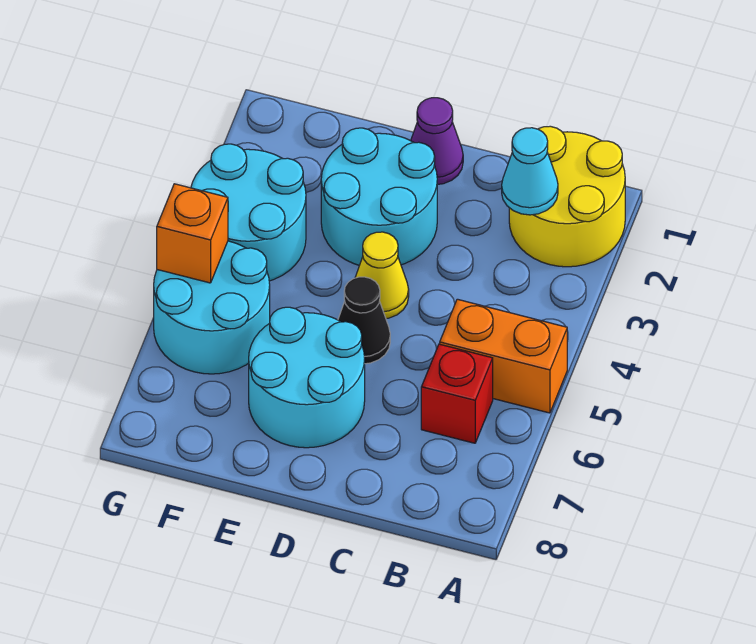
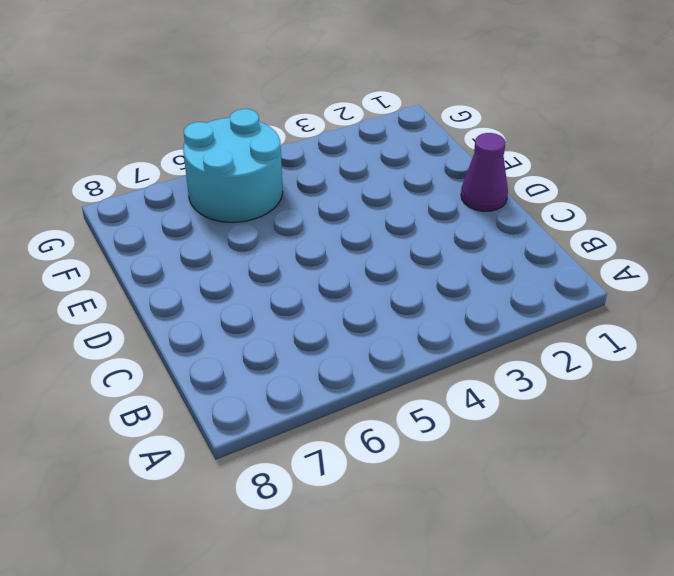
none -> yellow round brick A1:B2 level 1
none -> orange brick A5:B5 level 1
none -> red brick B6 level 1

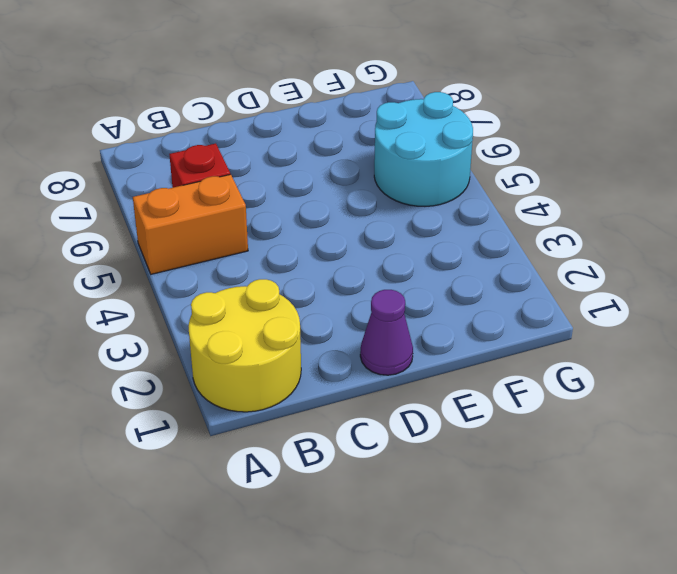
none -> cyan round brick D2:E3 level 1
none -> yellow cone D4 level 1
none -> black cone D5 level 1

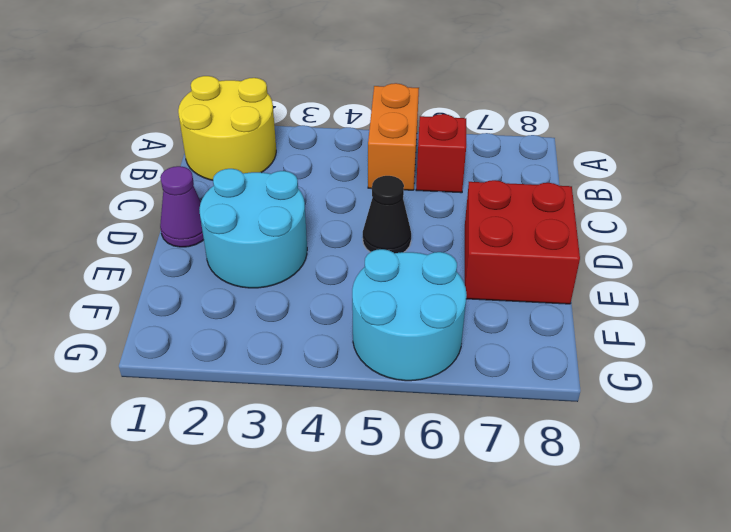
red brick D7:E8 level 1 -> cyan round brick D6:E7 level 1
none -> yellow cone D4 level 1
none -> cyan round brick F3:G4 level 1
none -> cyan cone B2 level 2

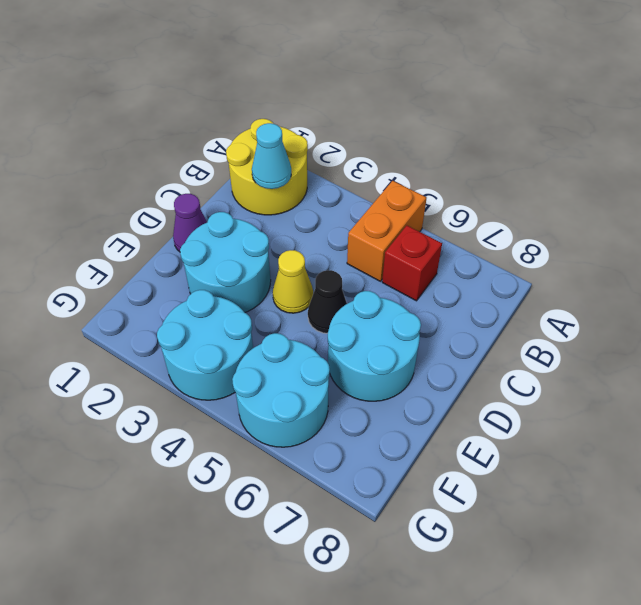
none -> orange brick G5 level 2

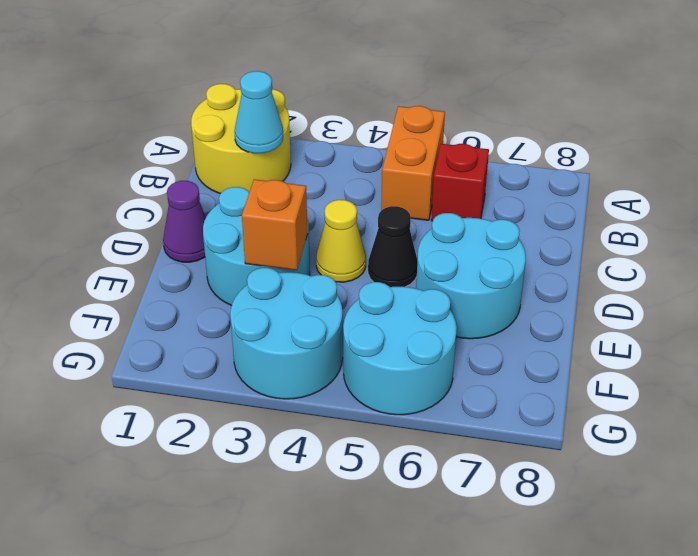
orange brick E3 level 2 -> orange brick G5 level 2

